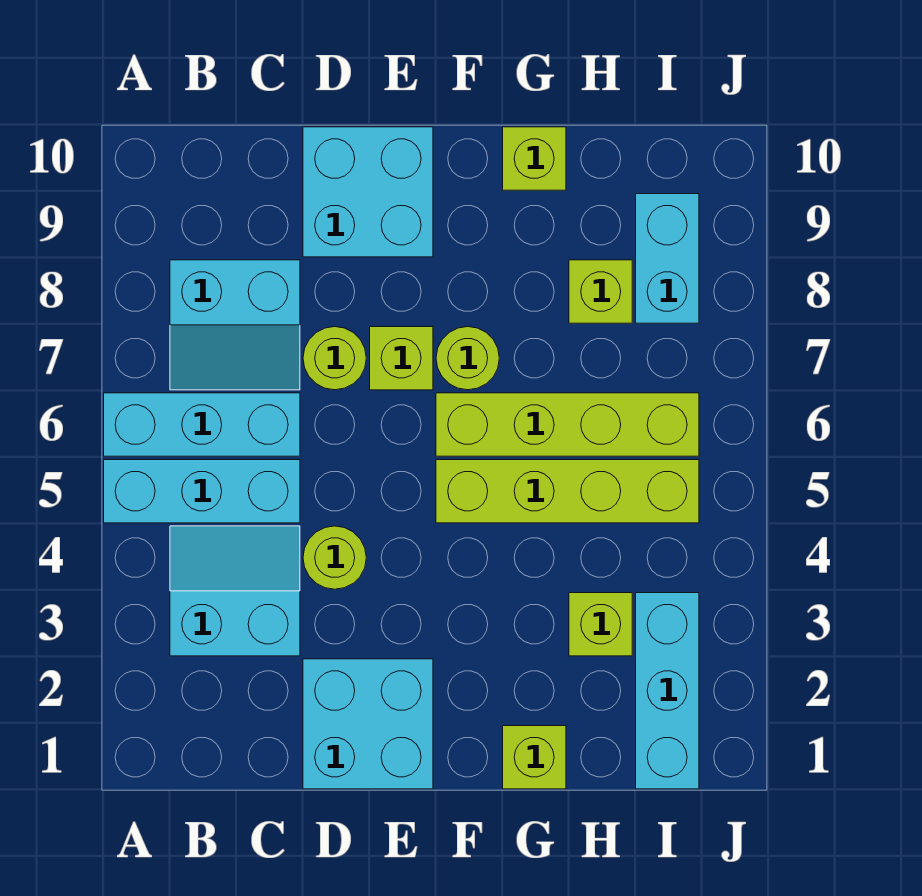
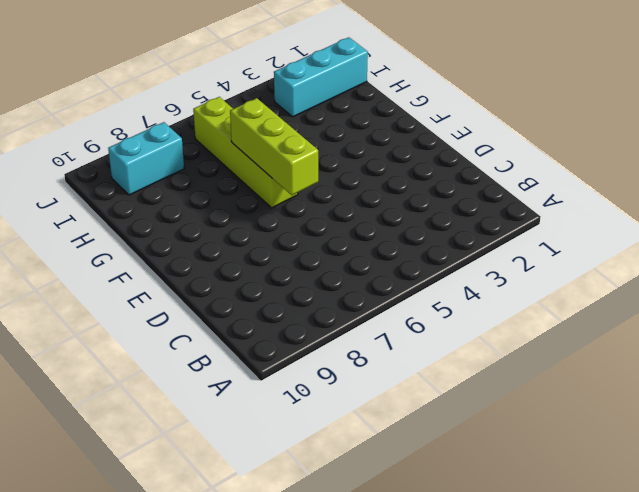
lime brick E6:G6 level 2 -> none
none -> cyan brick A5:C5 level 1
none -> cyan brick A6:C6 level 1
none -> cyan slope B3:C4 level 1 top 3

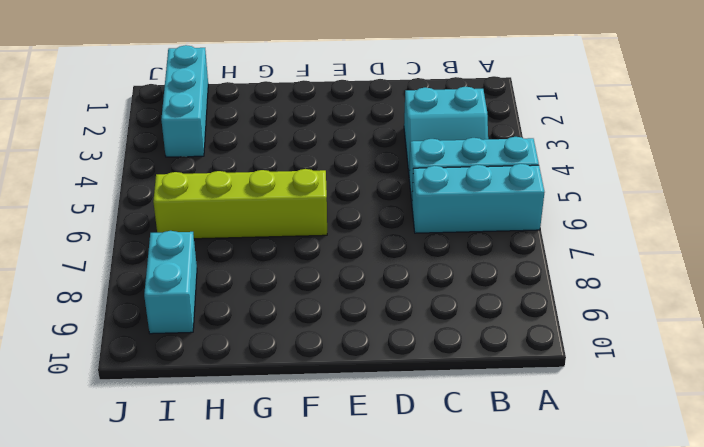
none -> cyan slope B7:C8 level 1 top 8
none -> cyan brick D1:E2 level 1
none -> lime round brick D4 level 1

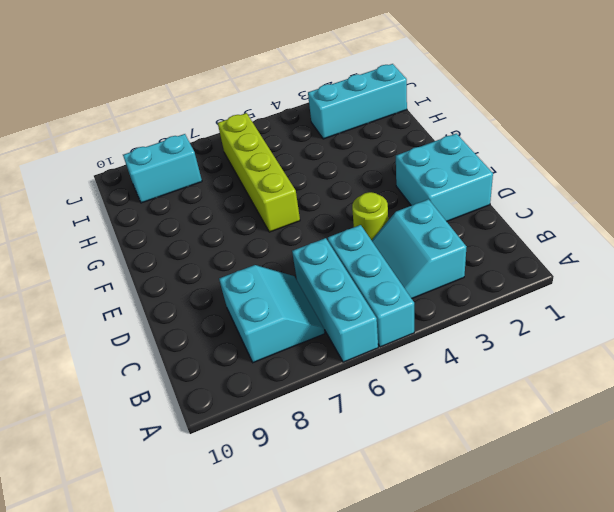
none -> lime round brick D7 level 1
none -> cyan brick D9:E10 level 1
none -> lime brick E7 level 1

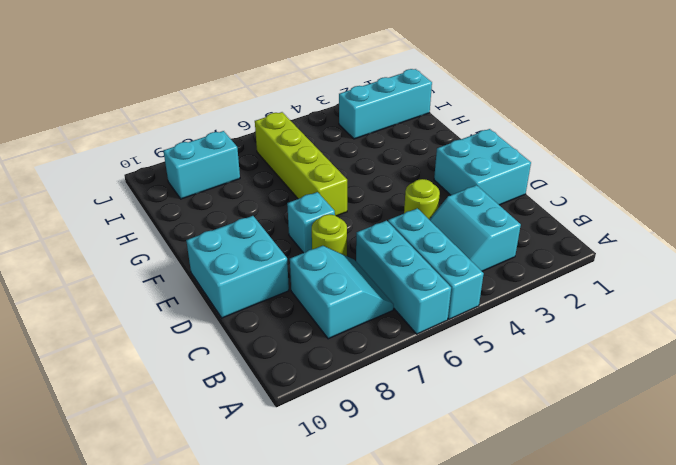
cyan brick E7 level 1 -> lime brick E7 level 1
none -> lime brick F5:I5 level 1
none -> lime round brick F7 level 1
none -> lime brick G1 level 1

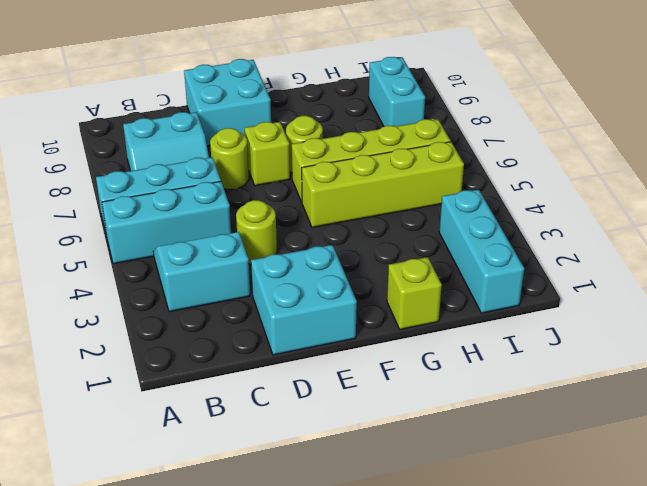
none -> lime brick G10 level 1
none -> lime brick H3 level 1
none -> lime brick H8 level 1

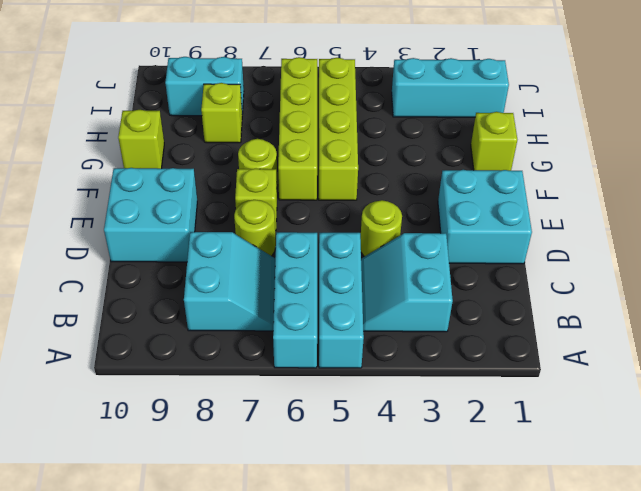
none -> lime brick H3 level 1

